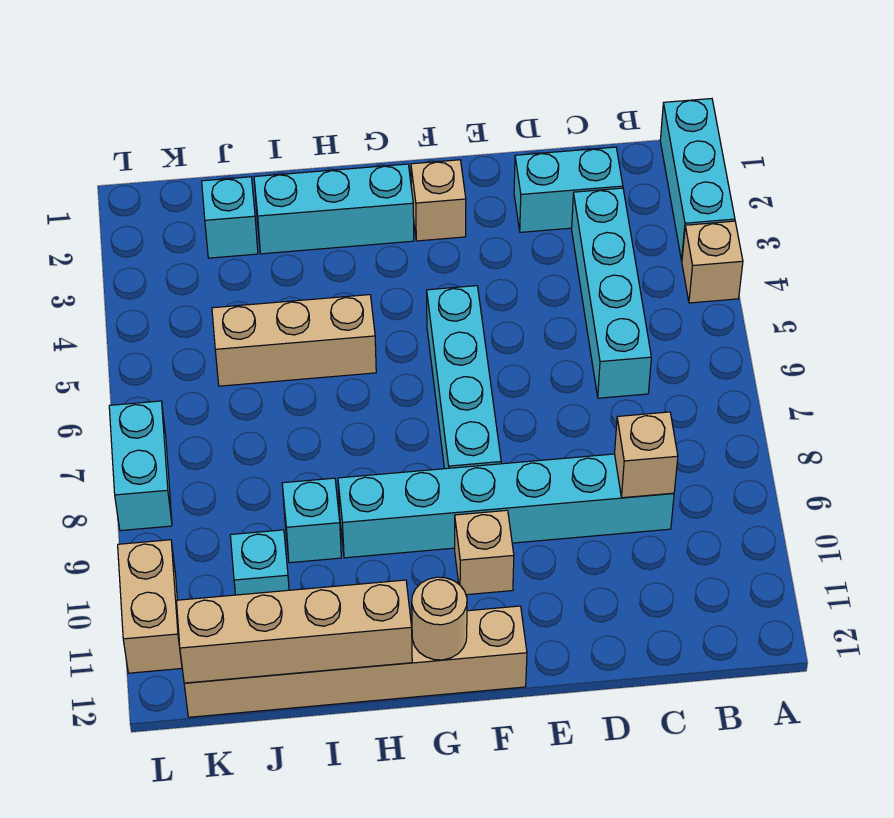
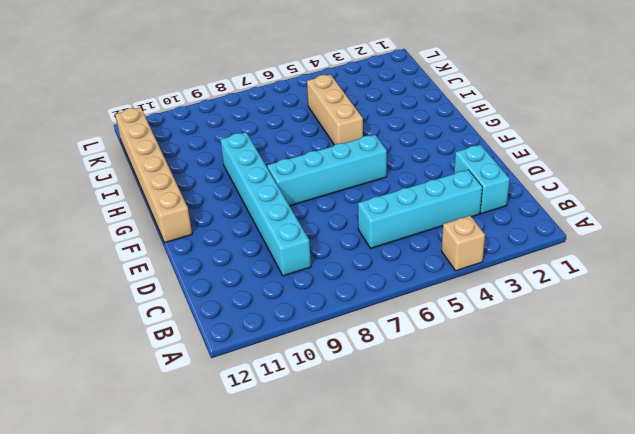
none -> cyan brick A1:A3 level 1
none -> tan brick F2 level 1
none -> tan brick F10 level 1

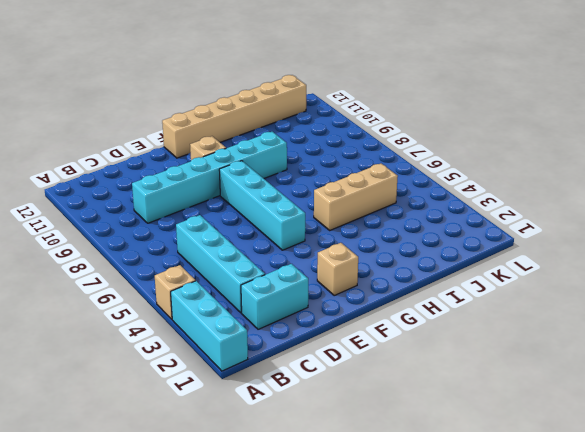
none -> cyan brick G2:I2 level 1
none -> cyan brick I9 level 1
none -> cyan brick J2 level 1

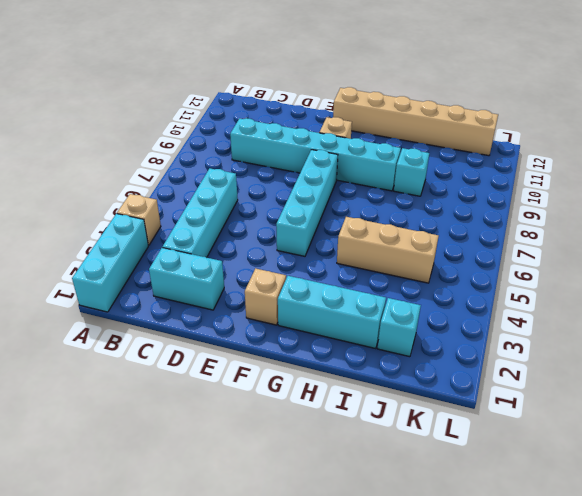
none -> cyan brick J10 level 1
none -> cyan brick L7:L8 level 1
none -> tan brick L10:L11 level 1

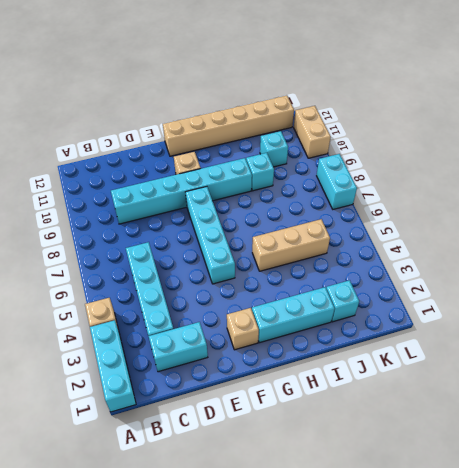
none -> tan brick C9 level 2
none -> tan round brick G12 level 2
none -> tan brick H12:K12 level 2

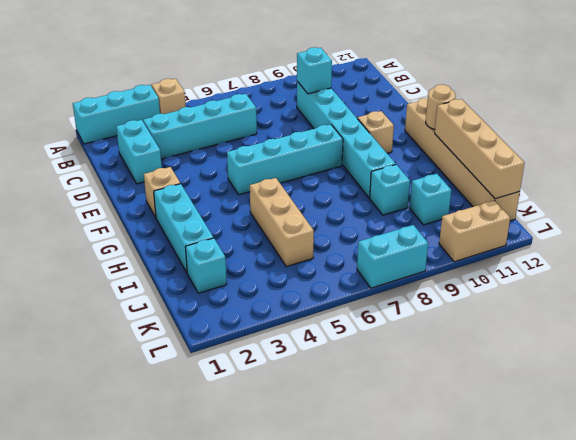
cyan brick C9 level 2 -> tan brick C9 level 2

